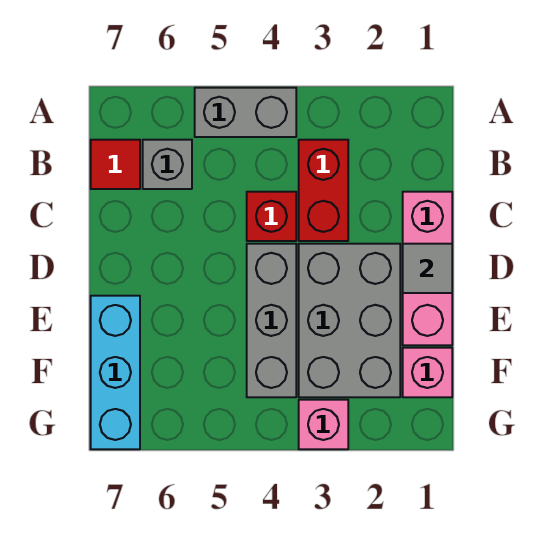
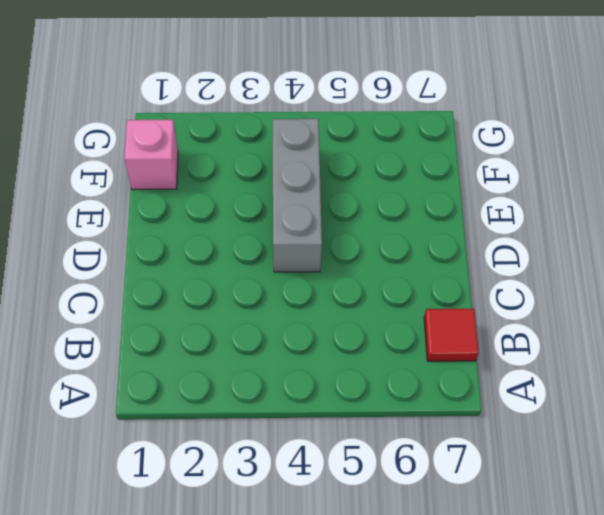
none -> grey brick A4:A5 level 1
none -> red brick B3:C3 level 1
none -> grey brick B6 level 1

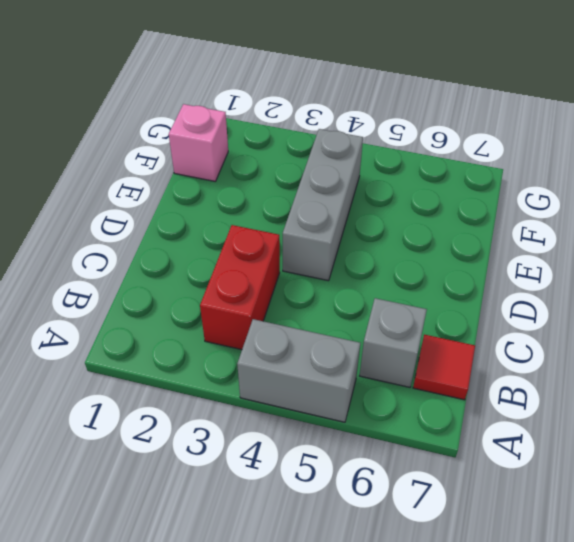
none -> pink brick C1:E1 level 1
none -> red brick C4 level 1
none -> grey brick D2:F3 level 1

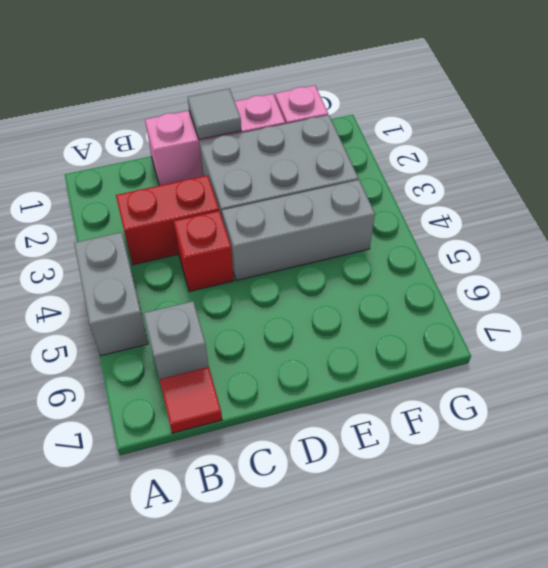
none -> cyan brick E7:G7 level 1
none -> pink brick G3 level 1

